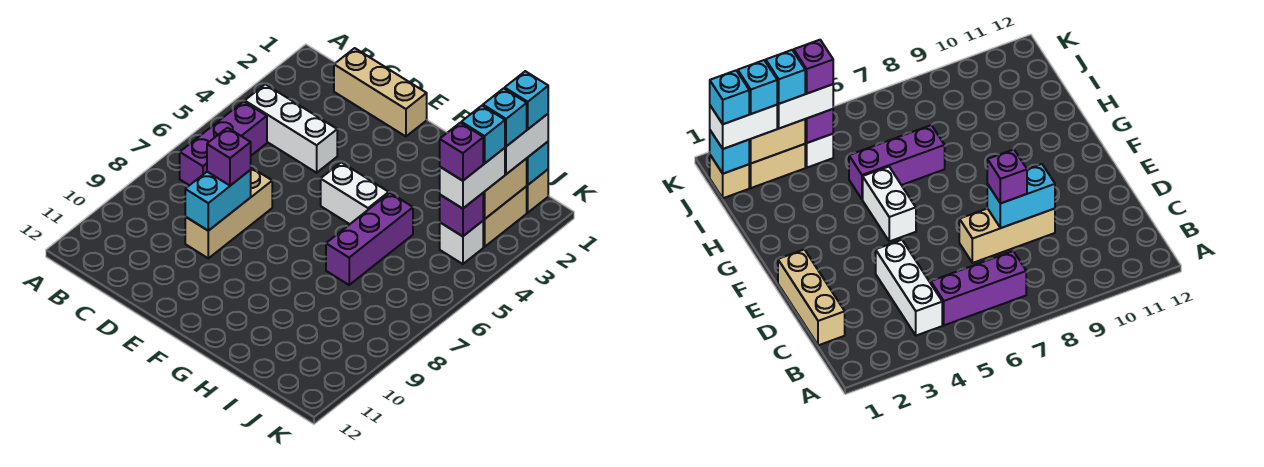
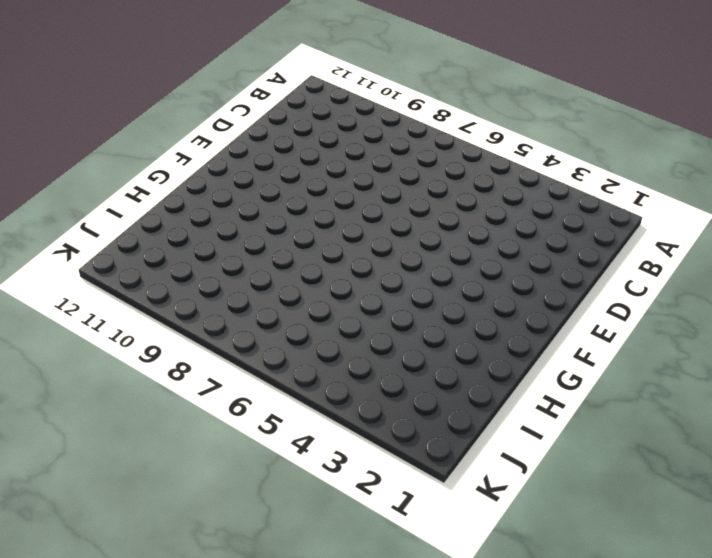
none -> white brick B4:D4 level 1
none -> purple brick B5:B7 level 1
none -> tan brick C1:E1 level 1

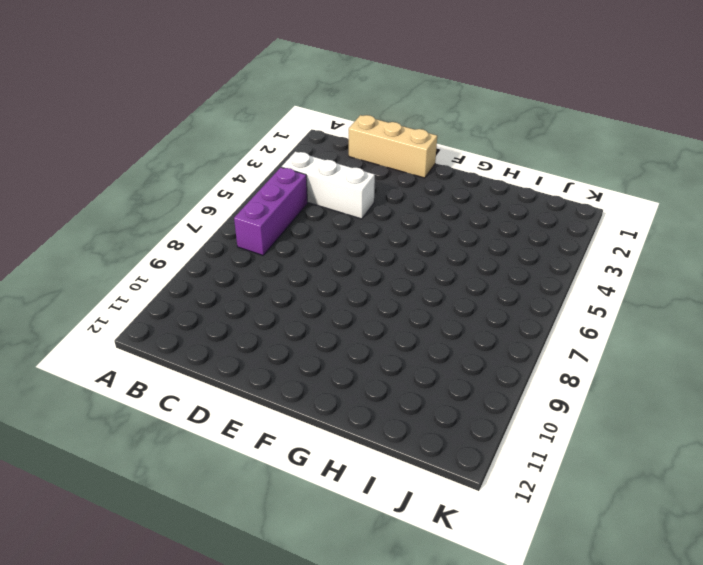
none -> tan brick D7:D9 level 1
none -> white brick F5:G5 level 1
none -> purple brick H5:H7 level 1

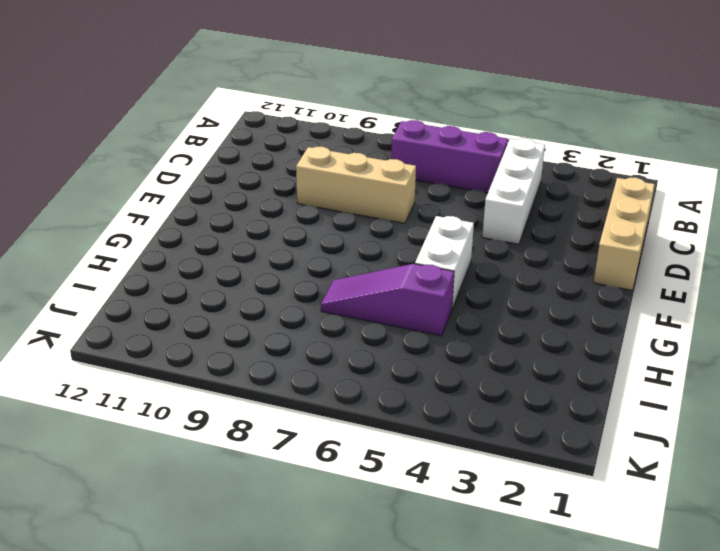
purple slope H5:H7 level 1 top 5 -> purple brick H5:H7 level 1
none -> tan brick J1 level 1
none -> tan brick J2:J3 level 1
none -> white brick J4 level 1

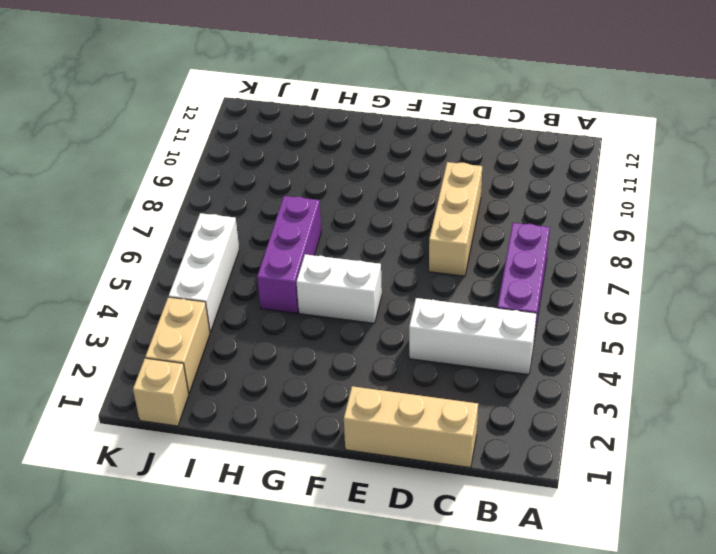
white brick J4:J6 level 1 -> white brick J4 level 1
none -> cyan brick D8:D9 level 2
none -> cyan brick J1 level 2
none -> tan brick J2:J3 level 2

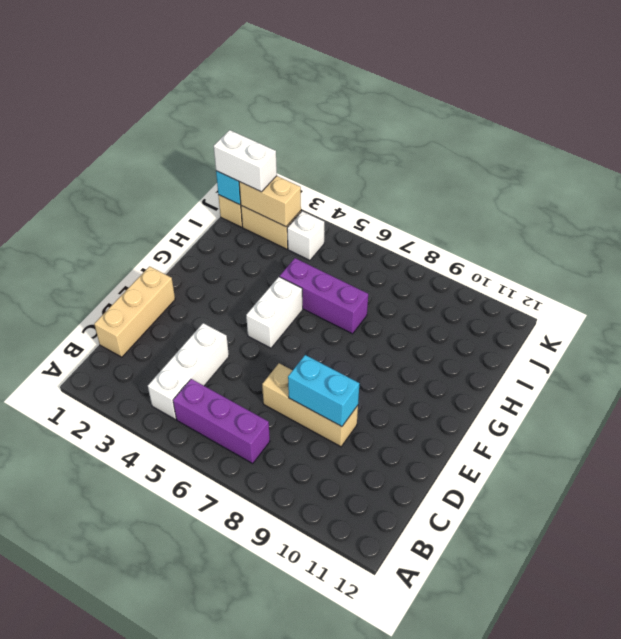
none -> purple brick J4 level 2
none -> purple brick D8 level 3
none -> white brick J3:J4 level 3

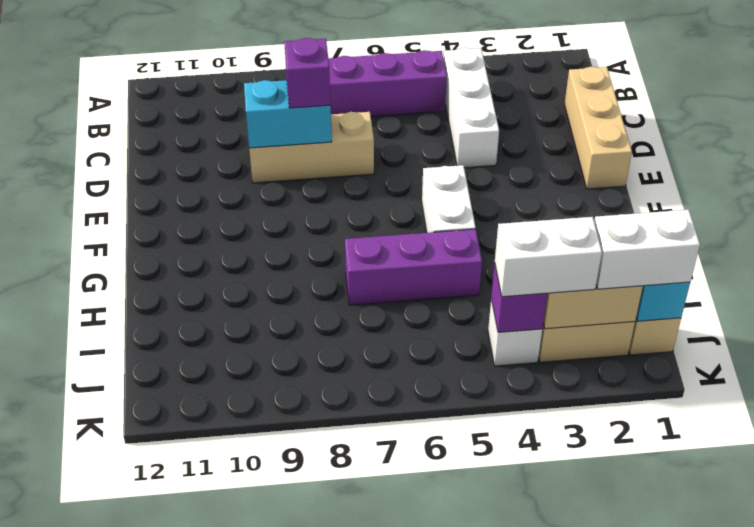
none -> cyan brick J1 level 4
none -> cyan brick J2 level 4
none -> cyan brick J3 level 4

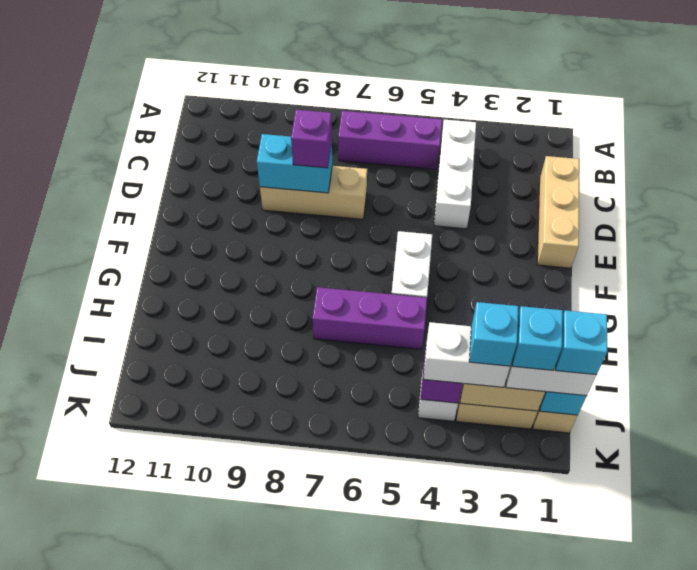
none -> purple brick J4 level 4

